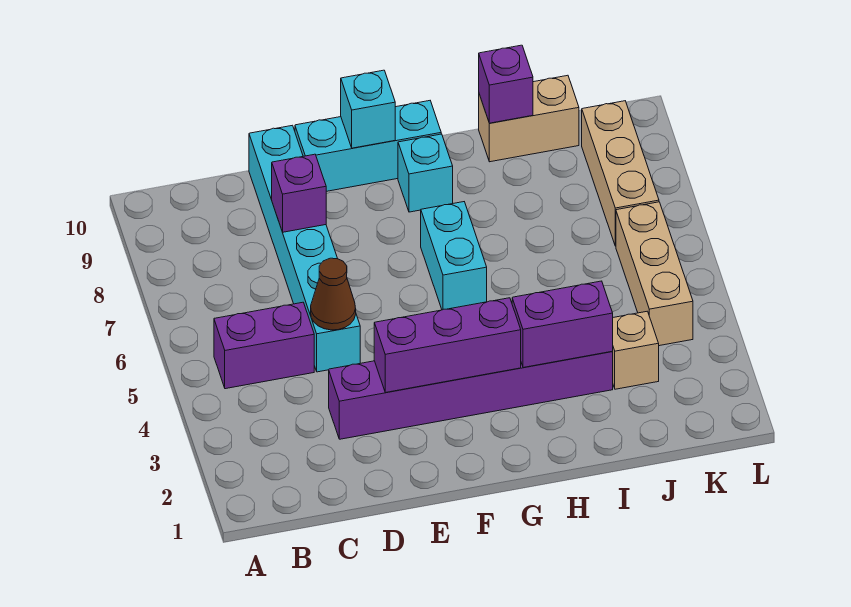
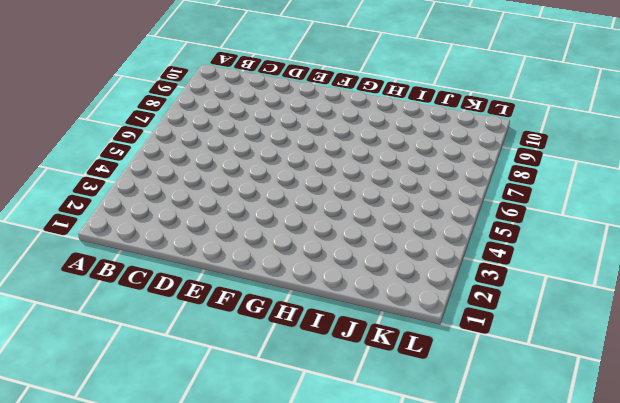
none -> purple brick B5:C5 level 1
none -> purple brick D3:I3 level 1
none -> cyan brick D5:D10 level 1

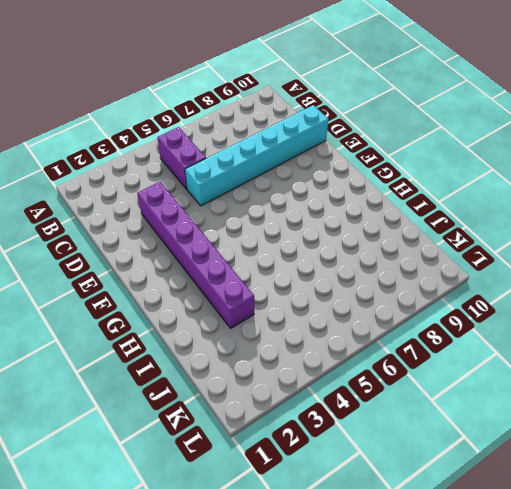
none -> cyan brick E10:G10 level 1
none -> cyan brick G6:G7 level 1
none -> cyan brick G9 level 1

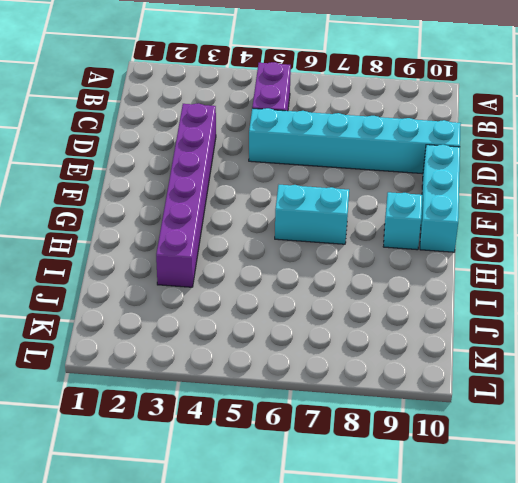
none -> tan brick I10:J10 level 1
none -> tan brick J3 level 1
none -> tan brick K4:K6 level 1

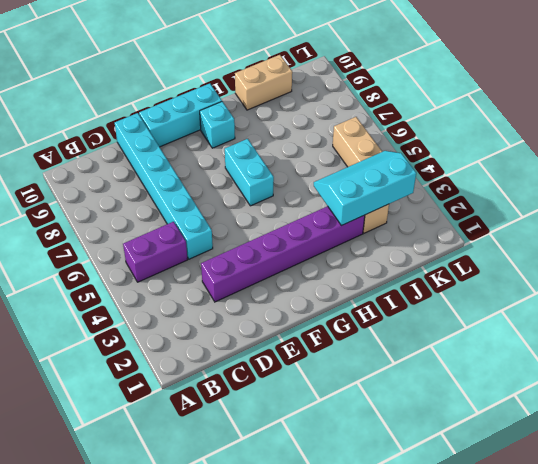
cyan slope I3:K4 level 2 top 3 -> purple brick H3:I3 level 2
none -> tan brick K7:K9 level 1
none -> brown cone D5 level 2
none -> purple brick D8 level 2

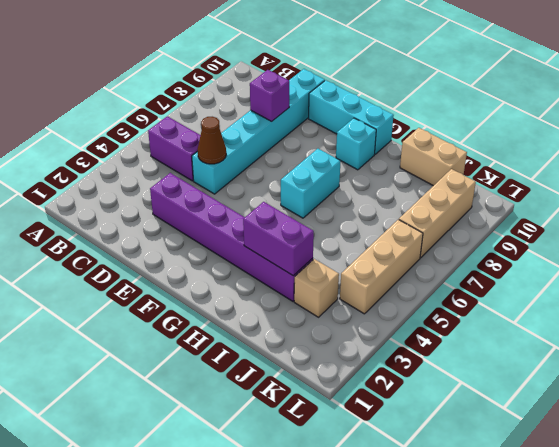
none -> purple brick E3:G3 level 2
none -> cyan brick F10 level 2
none -> purple brick I10 level 2

